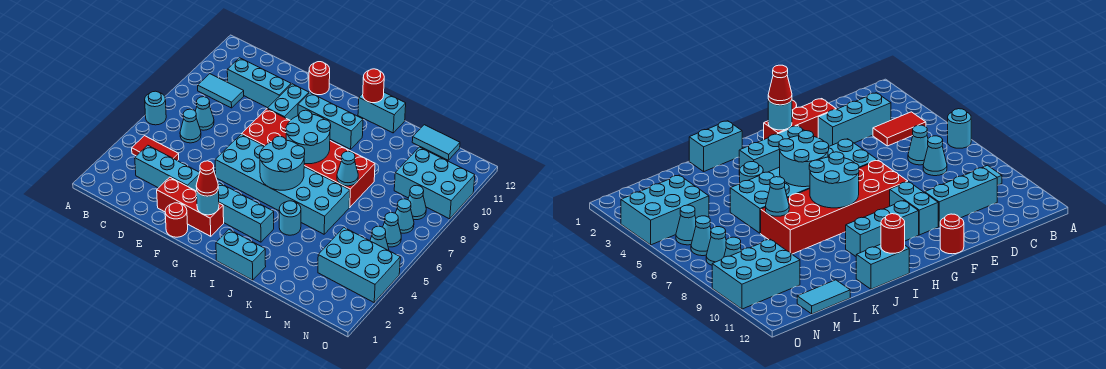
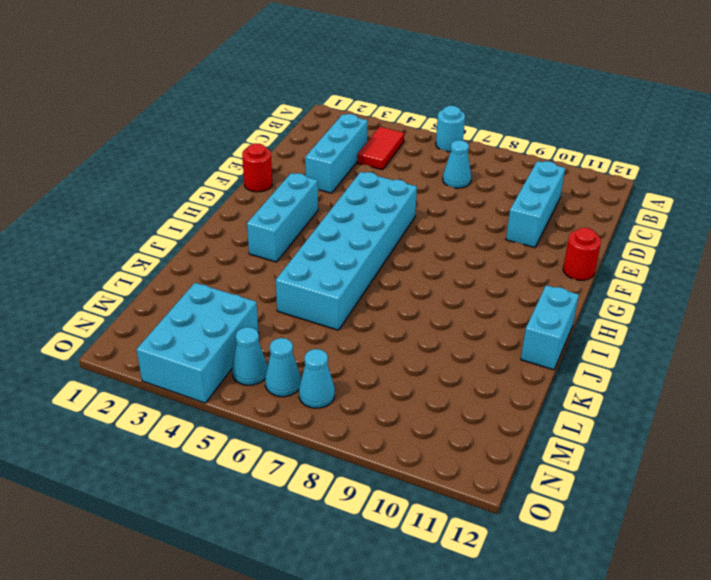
none -> cyan tile B9:C9 level 1
none -> cyan cone C6 level 1
none -> red brick E2:G2 level 1
none -> red brick F7:K8 level 1

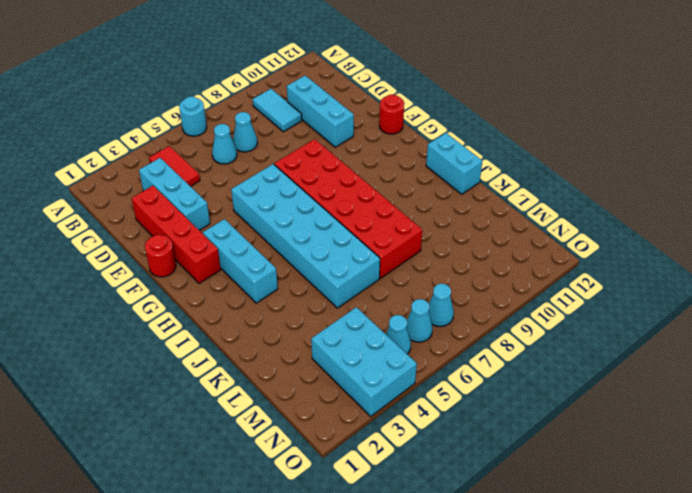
red brick D2:G2 level 1 -> red brick E2:G2 level 1
none -> cyan brick F9:F10 level 1
none -> cyan brick G10:I10 level 1
none -> cyan brick I1:J1 level 1
none -> cyan round brick J4 level 1

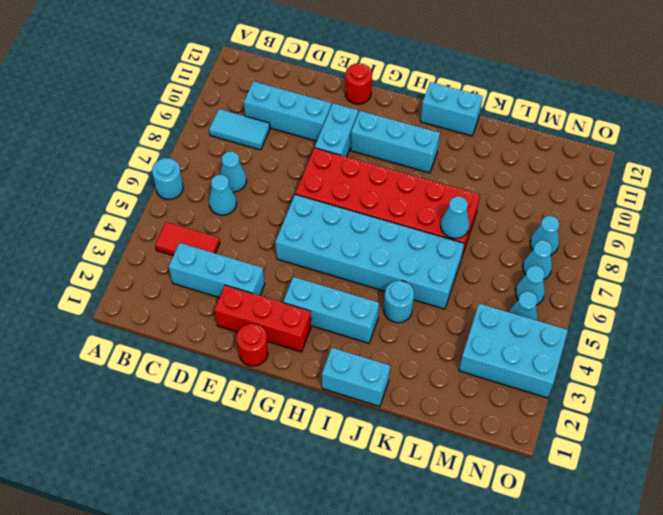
none -> cyan tile L12:M12 level 1
none -> cyan brick M9:O10 level 1
none -> cyan round brick G2 level 2
none -> cyan round brick H5:I6 level 2

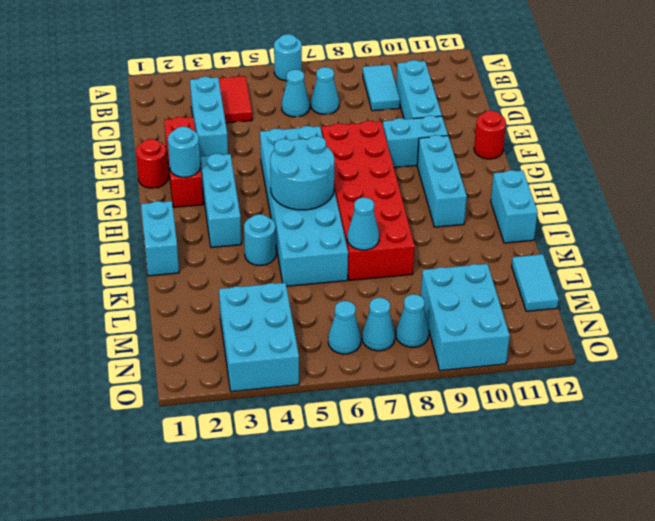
none -> cyan cone N5 level 1
none -> cyan round brick H7:I8 level 2
none -> red round brick I12 level 2
none -> red cone G2 level 3

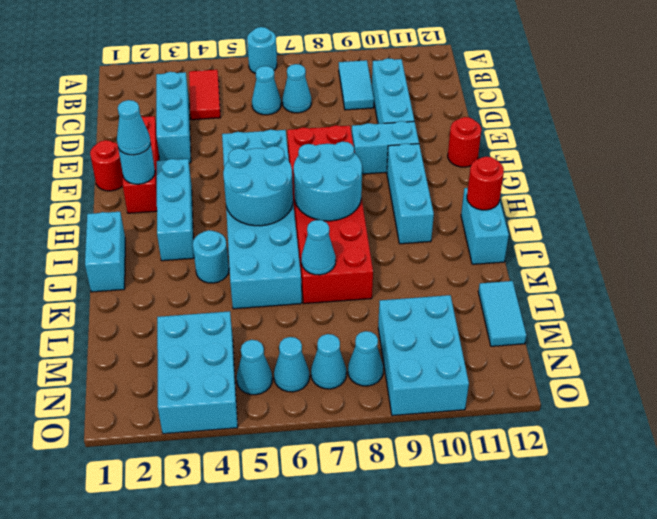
cyan cone G2 level 3 -> red cone G2 level 3

